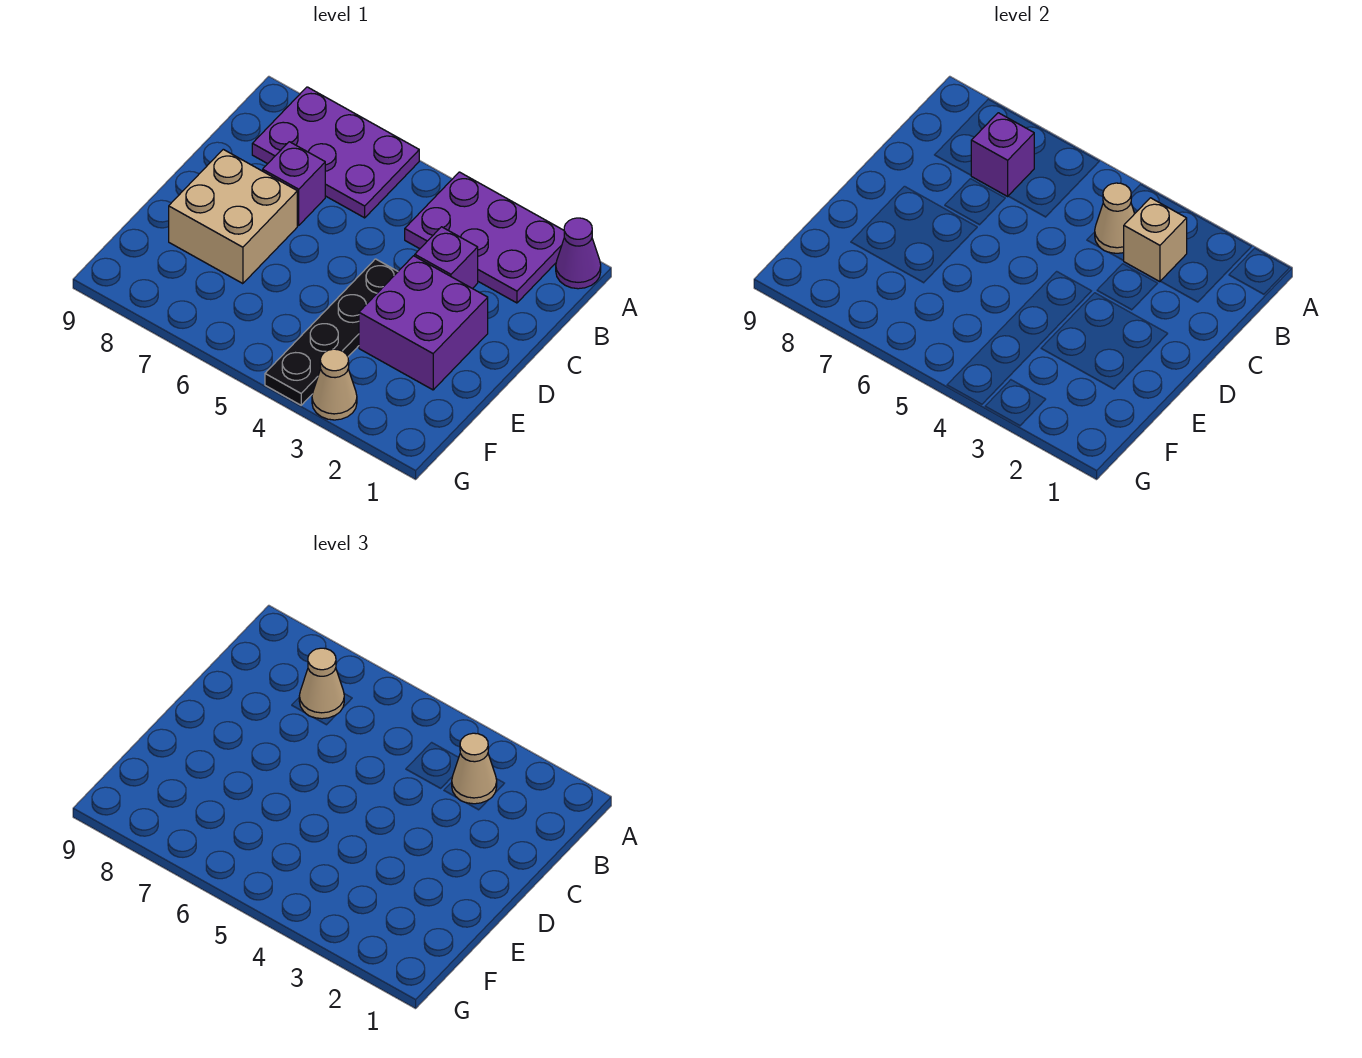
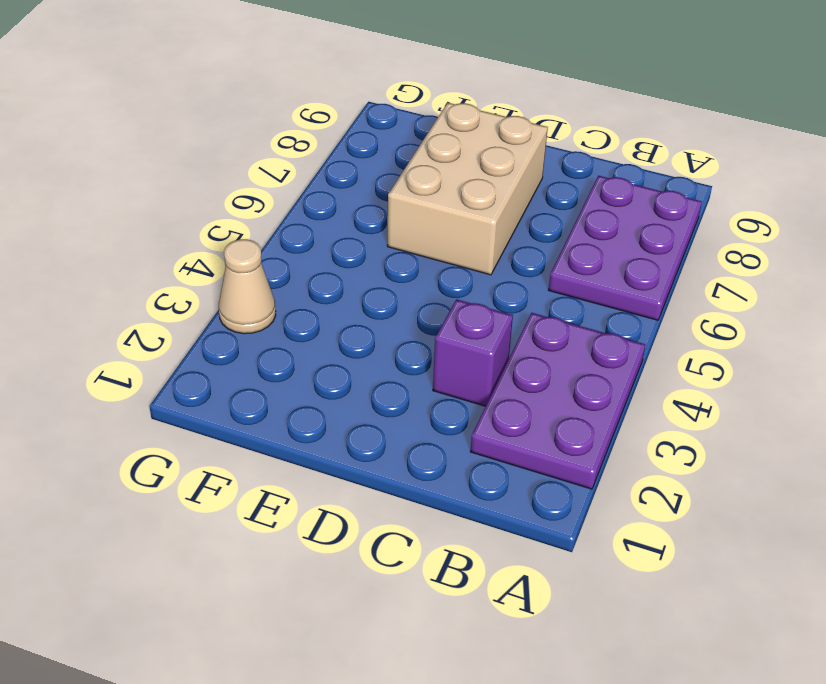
tan brick D6:E8 level 1 -> tan brick D7:E8 level 1
none -> purple cone A1 level 1
none -> purple brick C7 level 1
none -> purple brick D2:E3 level 1

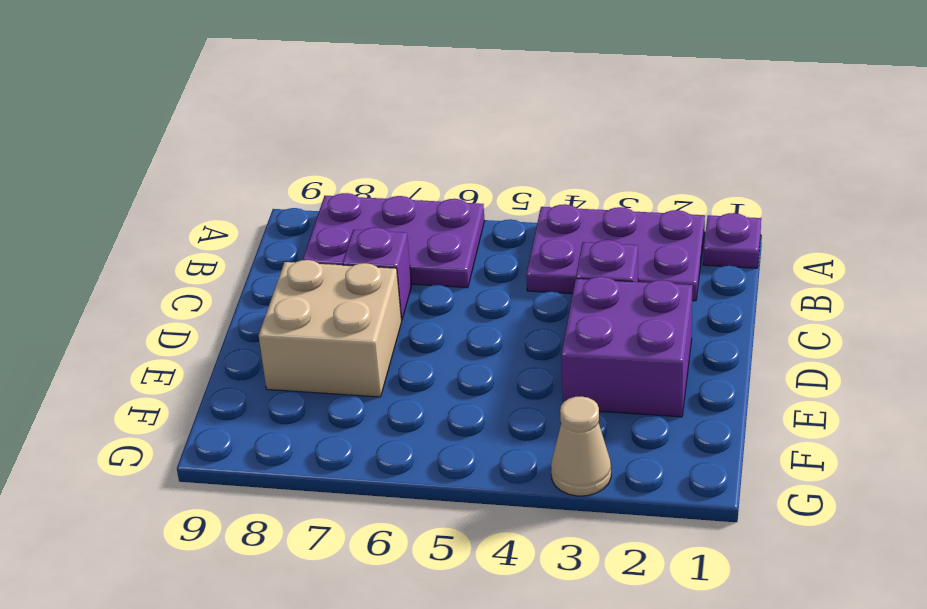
purple plate A1 level 1 -> purple cone A1 level 1
none -> black plate D4:G4 level 1
none -> tan brick B3 level 2
none -> tan cone B4 level 2

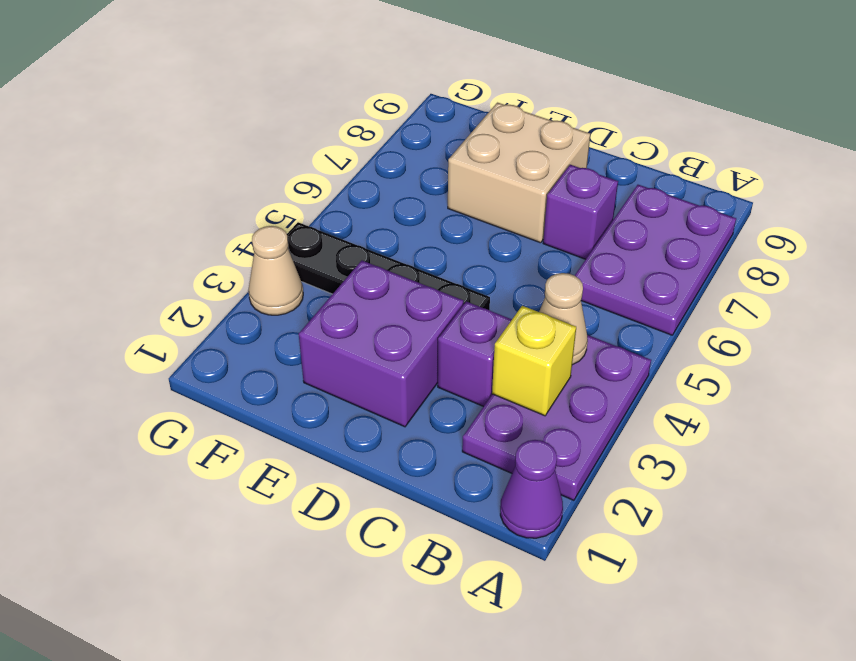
yellow brick B3 level 2 -> tan brick B3 level 2
none -> purple brick B7 level 2
none -> tan cone B3 level 3
none -> tan cone B7 level 3

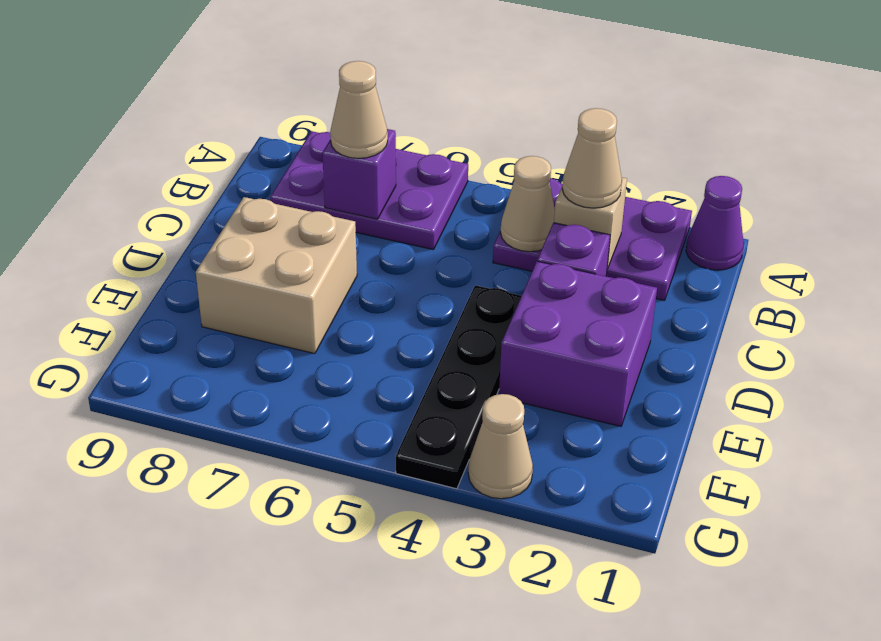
none -> purple brick C7 level 1

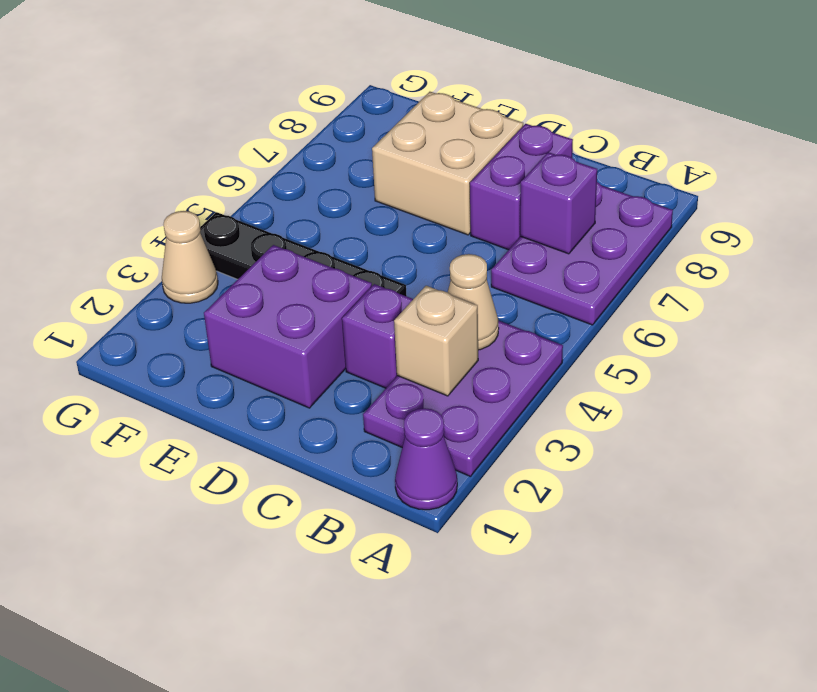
purple brick C7:C8 level 1 -> purple brick C7 level 1
none -> tan cone B3 level 3
none -> tan cone B7 level 3

